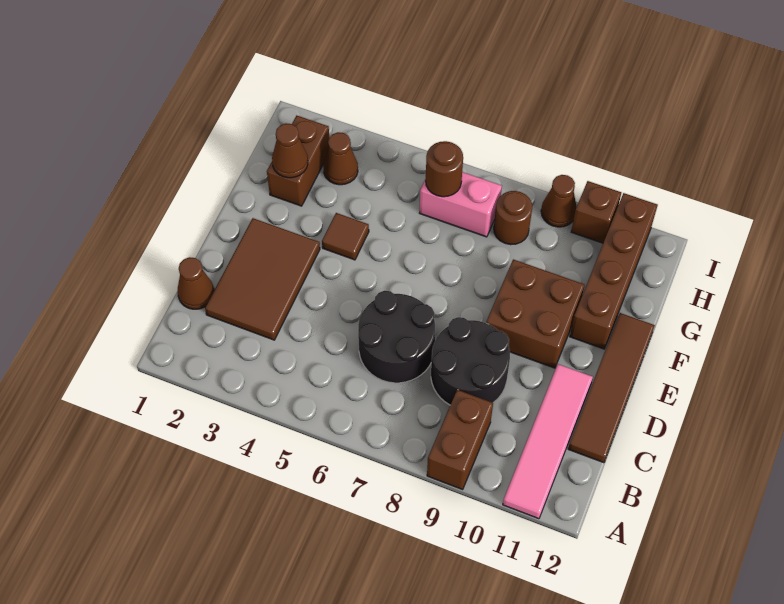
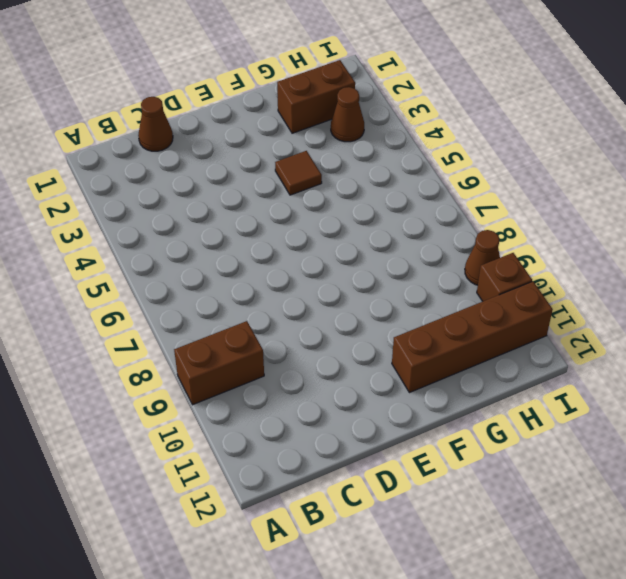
none -> pink tile A11:D11 level 1
none -> brown tile C2:E3 level 1
none -> black round brick C6:D7 level 1

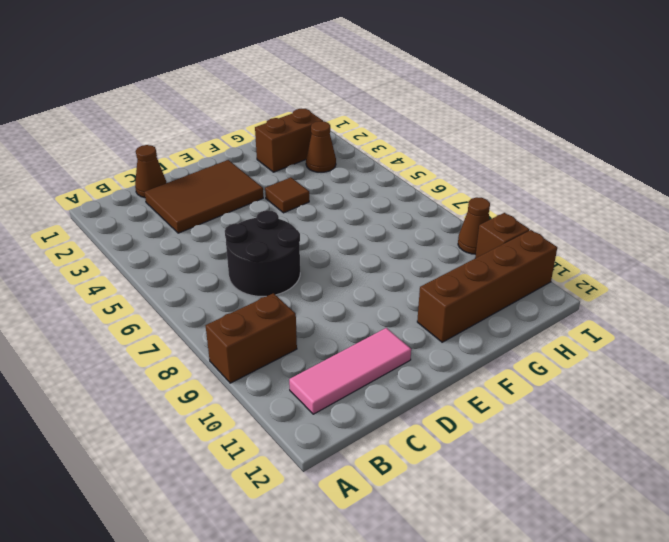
pink tile B11:D11 level 1 -> pink tile A11:D11 level 1
none -> black round brick C8:D9 level 1
none -> brown tile C12:F12 level 1
none -> brown brick E9:F10 level 1

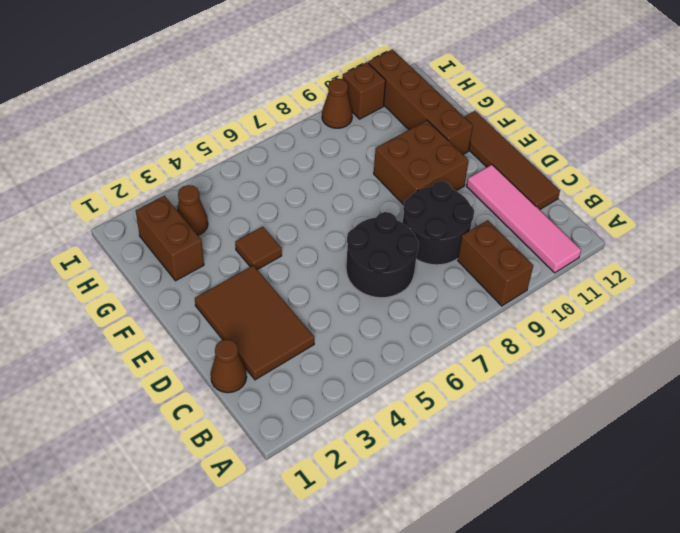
none -> pink brick H6:H7 level 1
none -> brown round brick H8 level 1
none -> brown cone G2 level 2

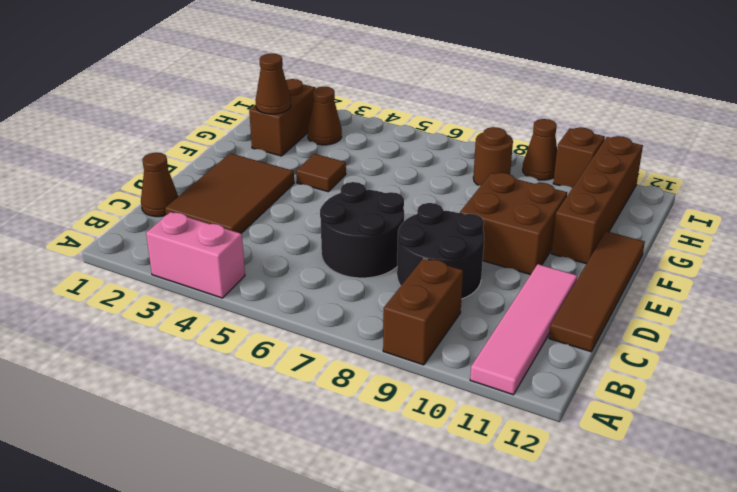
pink brick A3:A4 level 1 -> pink brick H6:H7 level 1
none -> brown round brick H6 level 2

